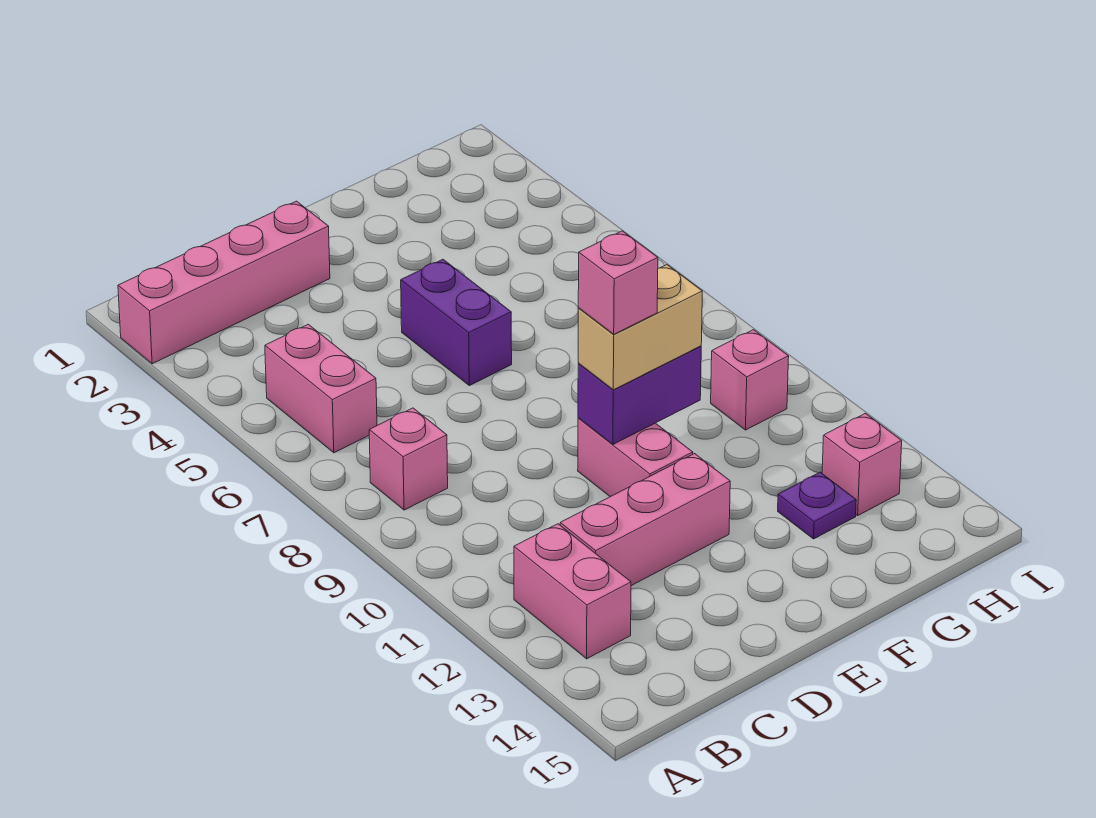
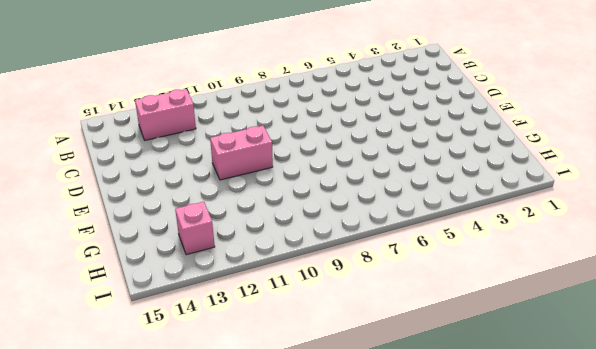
none -> pink brick A2:D2 level 1
none -> pink brick B5:B6 level 1
none -> pink brick B8 level 1

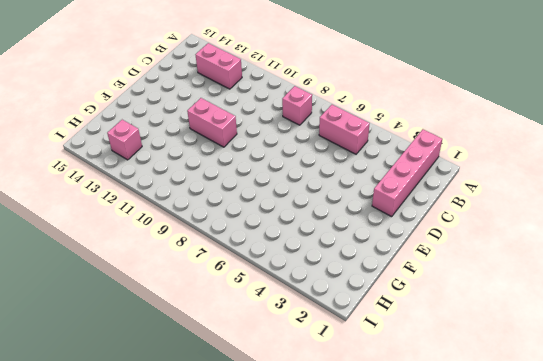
none -> pink brick C12:E12 level 1
none -> purple brick E5:E6 level 1
none -> purple plate G13 level 1

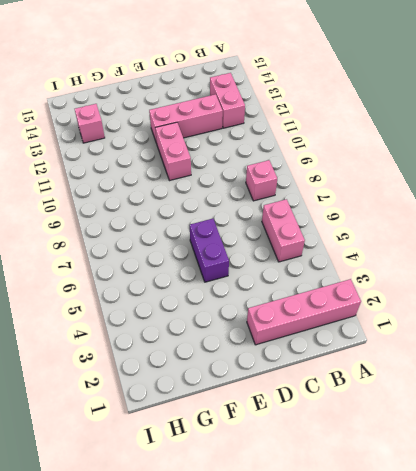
none -> purple plate G13 level 1
none -> pink brick H10 level 1
none -> purple brick E10:F10 level 2

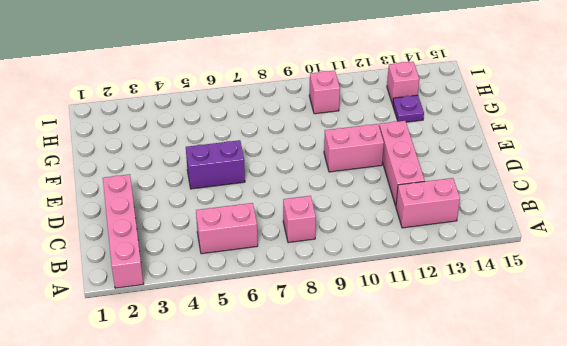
none -> purple brick E10:F10 level 2
none -> tan brick E10:F10 level 3
none -> pink brick E10 level 4

